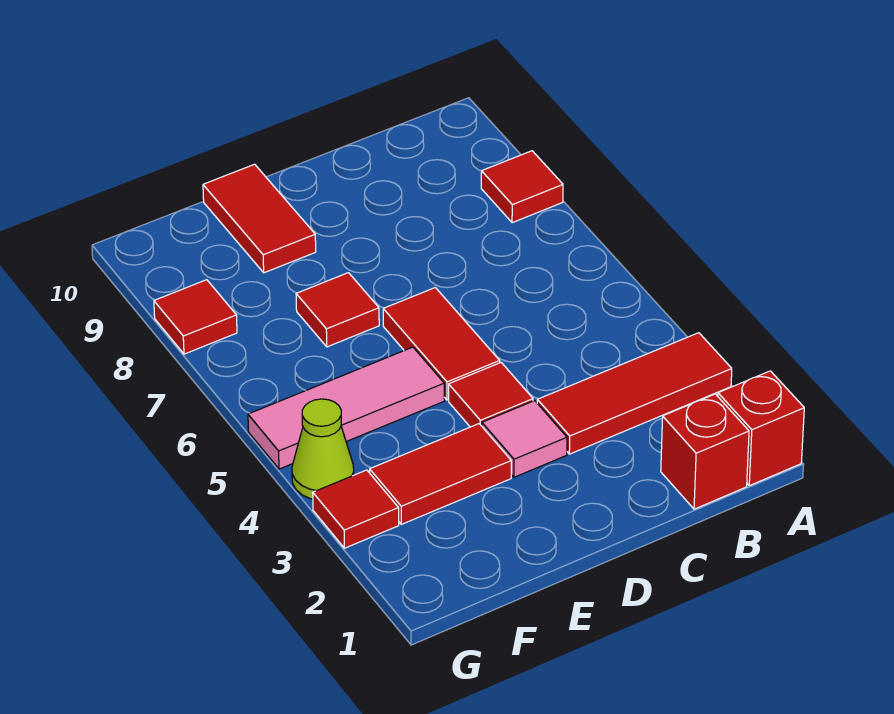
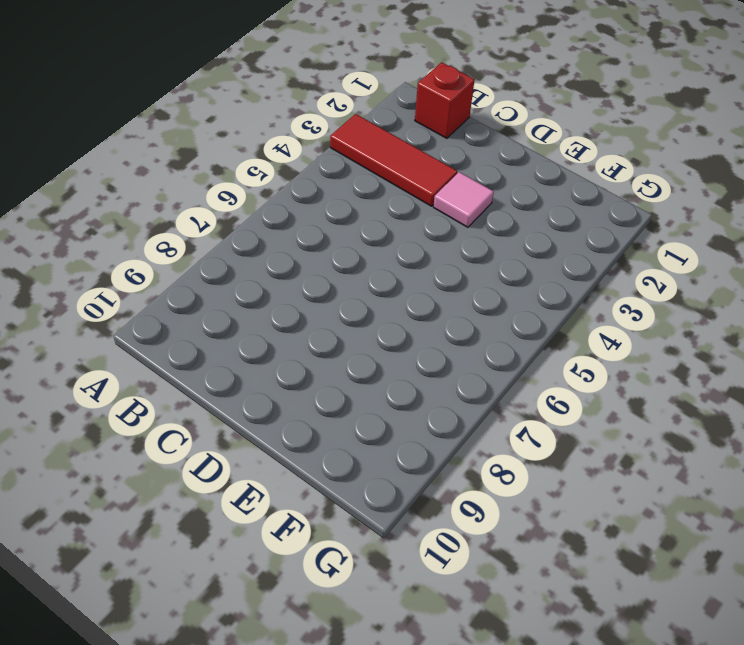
none -> red brick A1 level 1
none -> red tile A8 level 1
none -> red tile D4 level 1

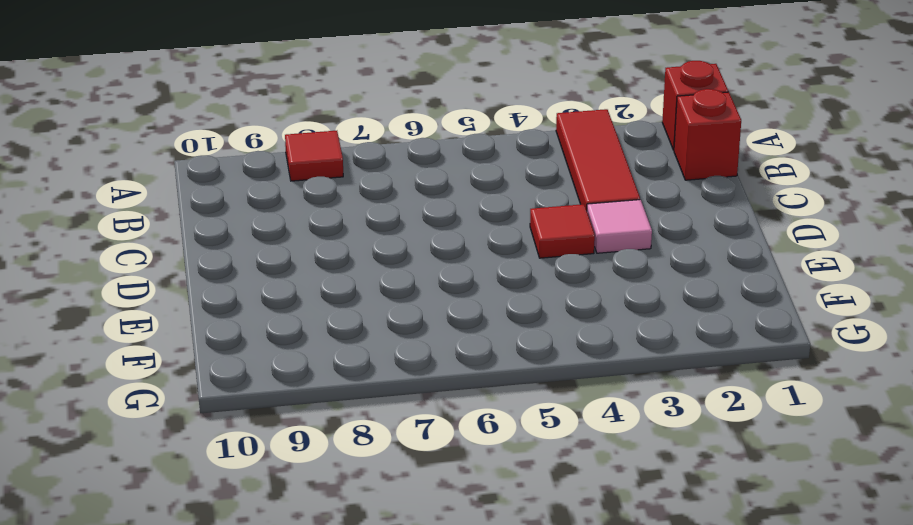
none -> red tile D5:D6 level 1
none -> red tile E3:F3 level 1
none -> pink tile E5:G5 level 1

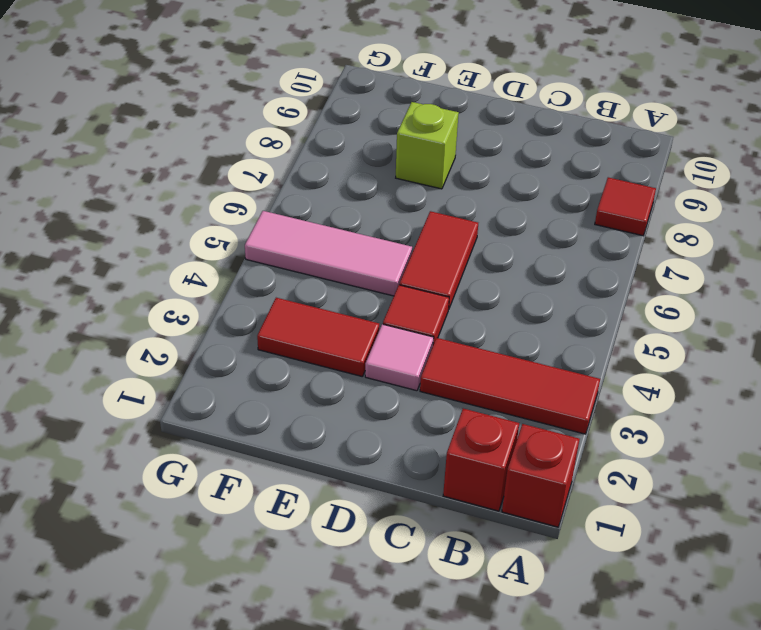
lime brick E8 level 1 -> none
none -> red tile E7 level 1
none -> red tile E9:E10 level 1
none -> red tile G3 level 1

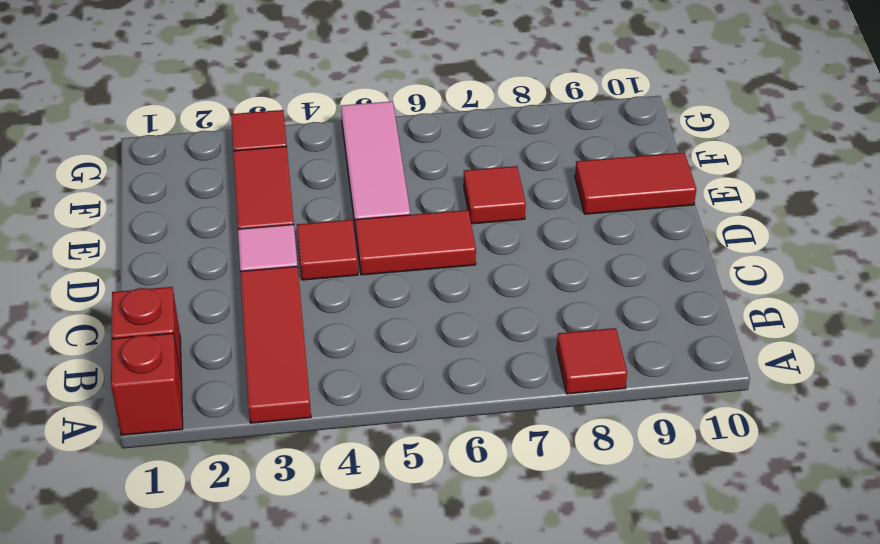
none -> lime cone G4 level 1
none -> red tile G8 level 1

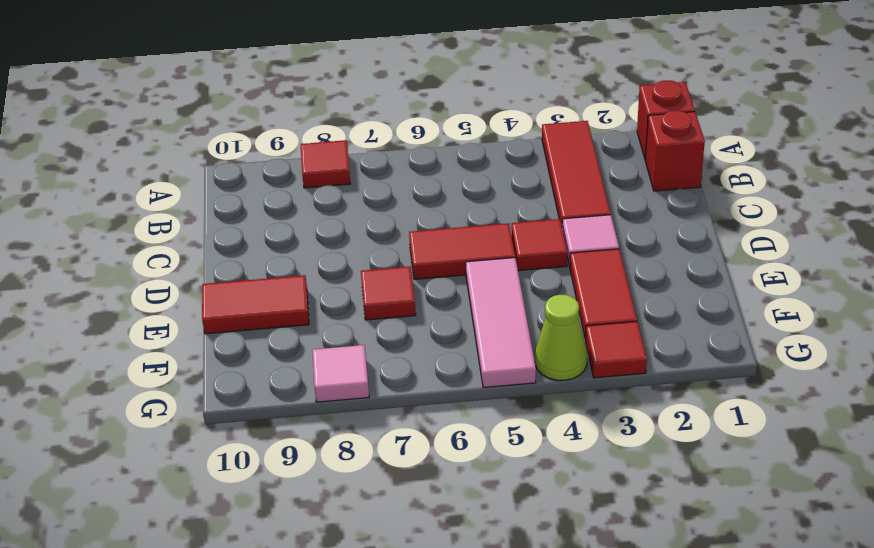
pink tile G8 level 1 -> red tile G8 level 1

